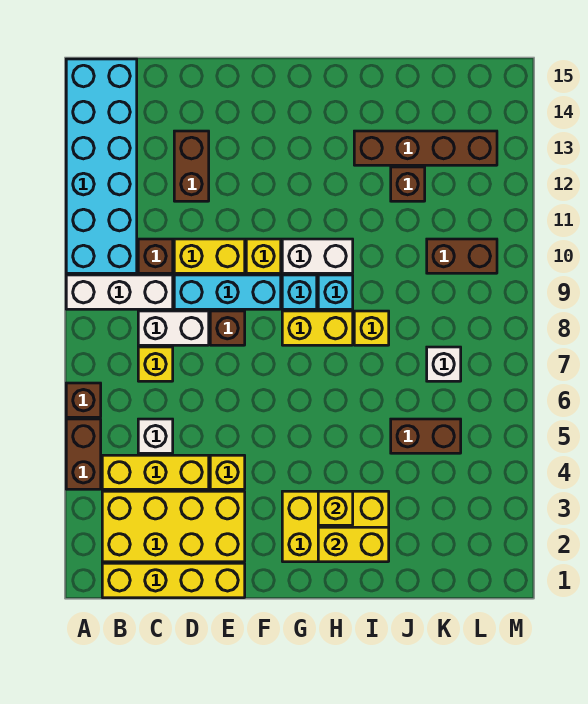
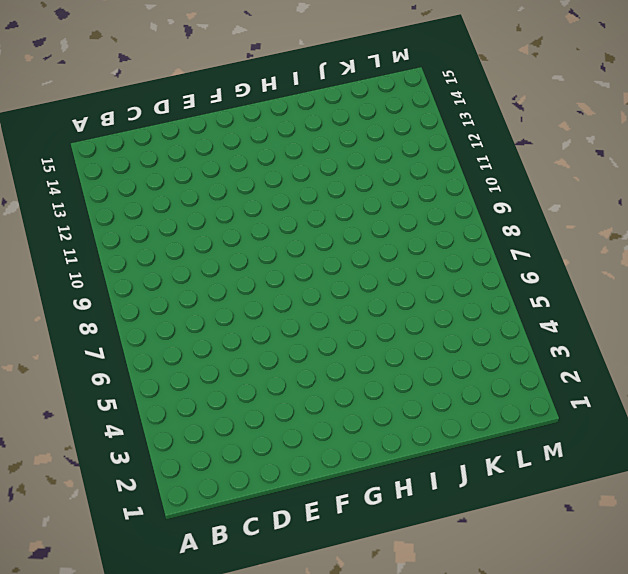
none -> brown brick A4:A5 level 1
none -> brown brick A6 level 1
none -> white brick A9:C9 level 1
none -> cyan brick A10:B15 level 1

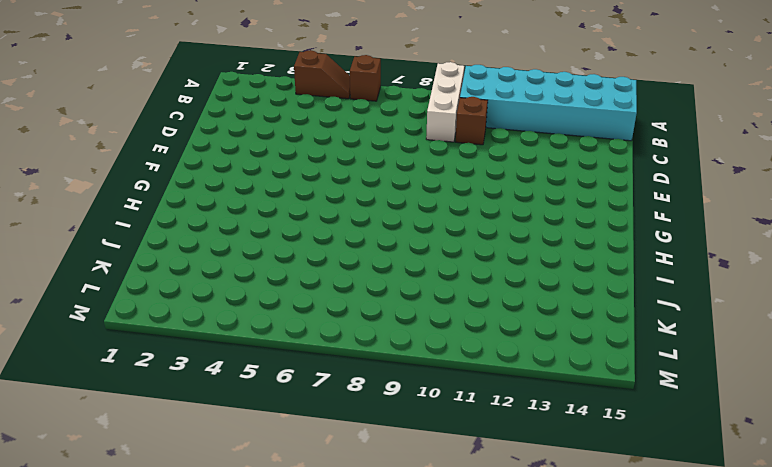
brown slope A4:A5 level 1 top 4 -> brown brick A4:A5 level 1
none -> yellow brick B1:E1 level 1
none -> yellow brick B2:E3 level 1
none -> yellow brick B4:D4 level 1
none -> white brick C5 level 1

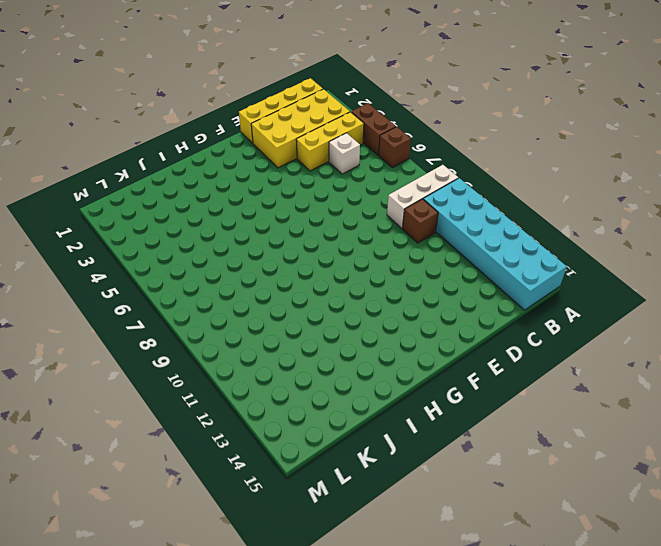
none -> yellow brick C7 level 1
none -> white brick C8:D8 level 1
none -> cyan brick D9:F9 level 1
none -> yellow brick D10:E10 level 1

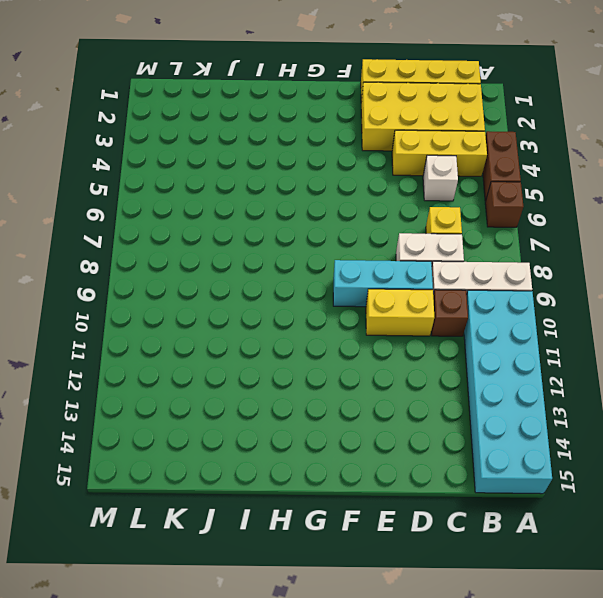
none -> brown brick D12:D13 level 1
none -> yellow brick E4 level 1
none -> brown brick E8 level 1
none -> yellow brick F10 level 1

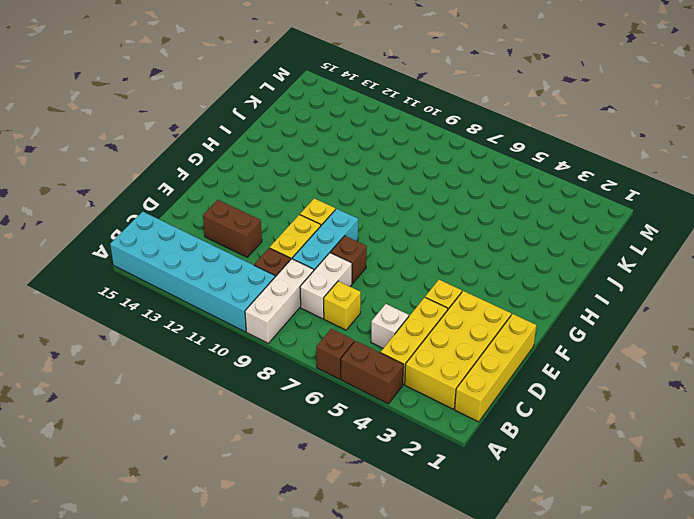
none -> yellow brick G2:I3 level 1
none -> yellow brick G8:H8 level 1
none -> cyan brick G9 level 1
none -> white brick G10:H10 level 1

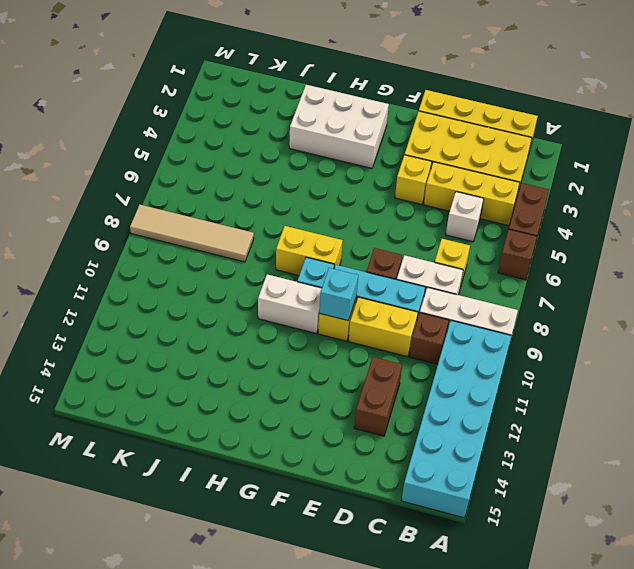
cyan brick F10 level 2 -> cyan brick H9 level 1
white brick G2:I3 level 1 -> yellow brick G2:I3 level 1
tan tile J8:M8 level 1 -> none
none -> yellow brick I8 level 1
none -> brown brick I13:L13 level 1
none -> brown brick J5:K5 level 1
none -> brown brick J12 level 1

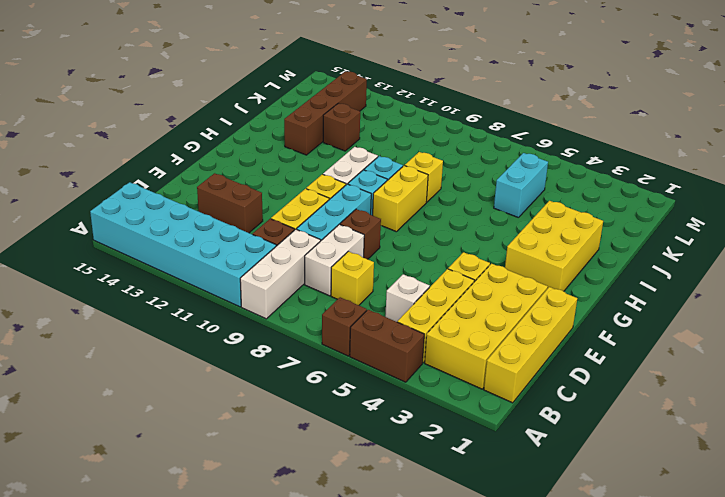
cyan brick J5:K5 level 1 -> brown brick J5:K5 level 1
none -> white brick K7 level 1
none -> brown brick K10:L10 level 1
none -> yellow brick H2:I2 level 2
none -> yellow brick H3 level 2

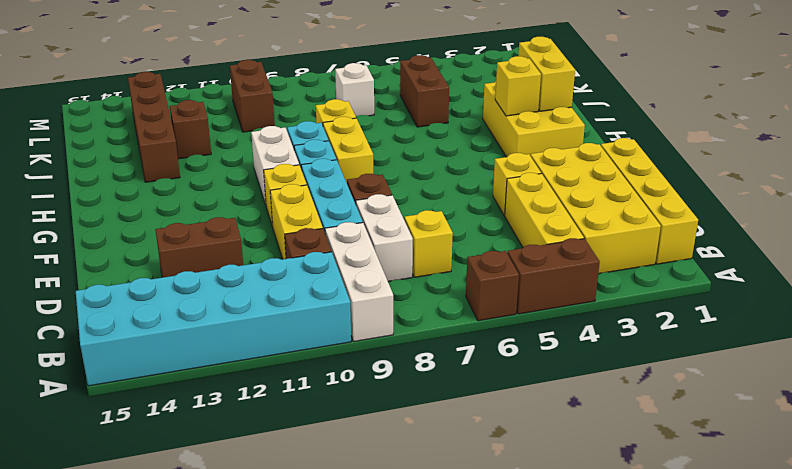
none -> white brick C5 level 1

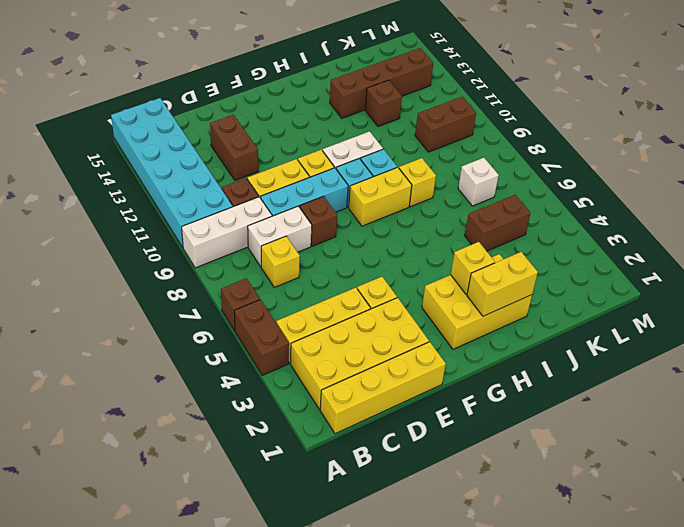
none -> white brick C5 level 1

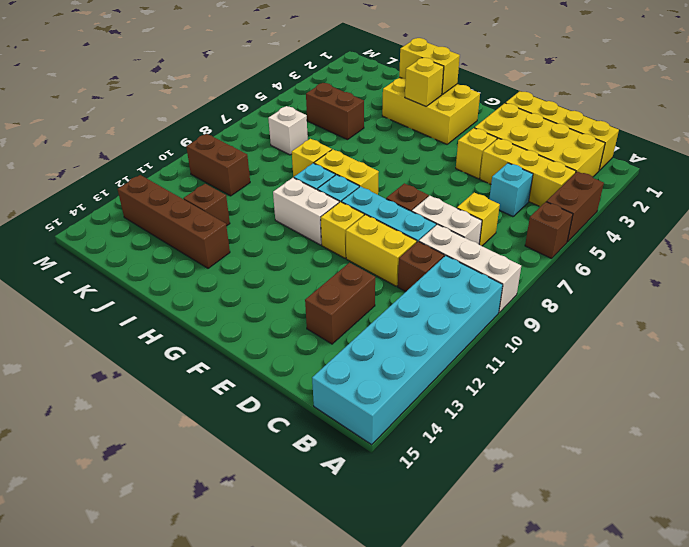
cyan brick C5 level 1 -> white brick C5 level 1

